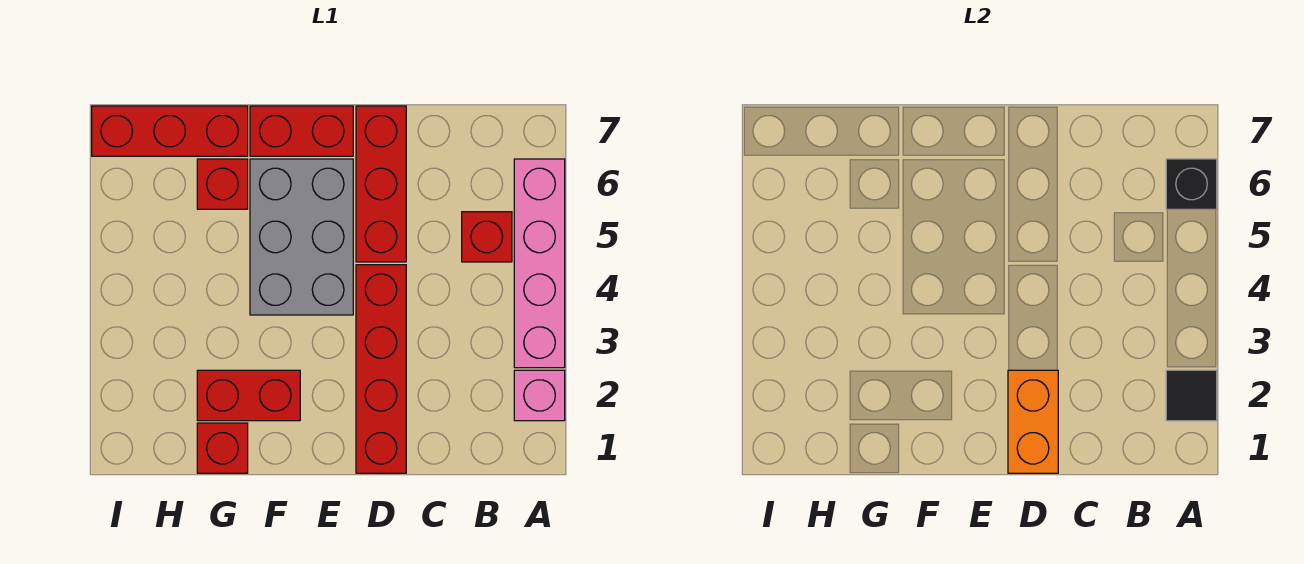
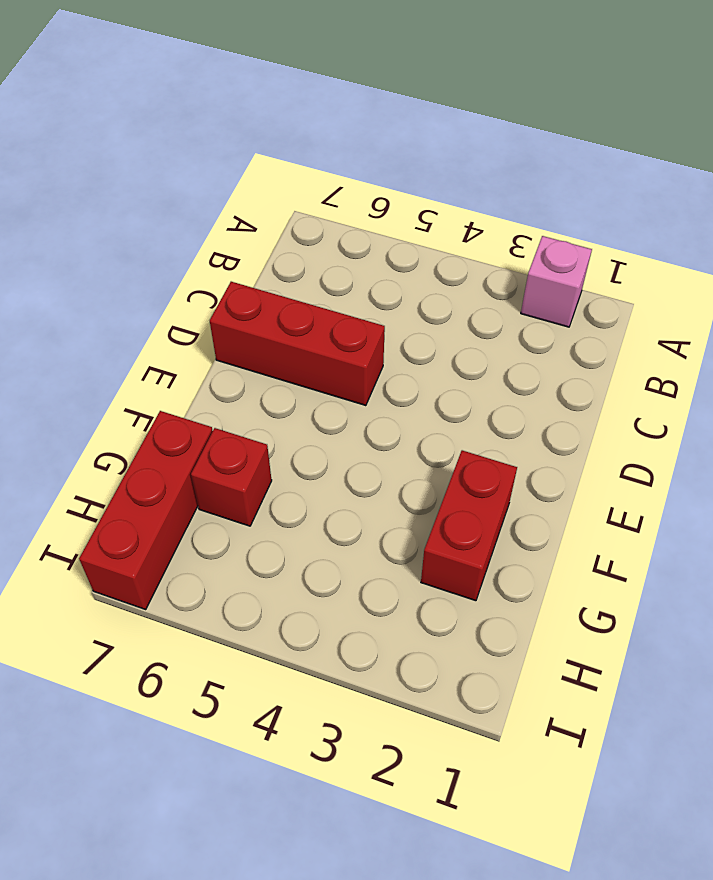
none -> pink brick A3:A6 level 1
none -> red brick B5 level 1
none -> red brick D1:D4 level 1

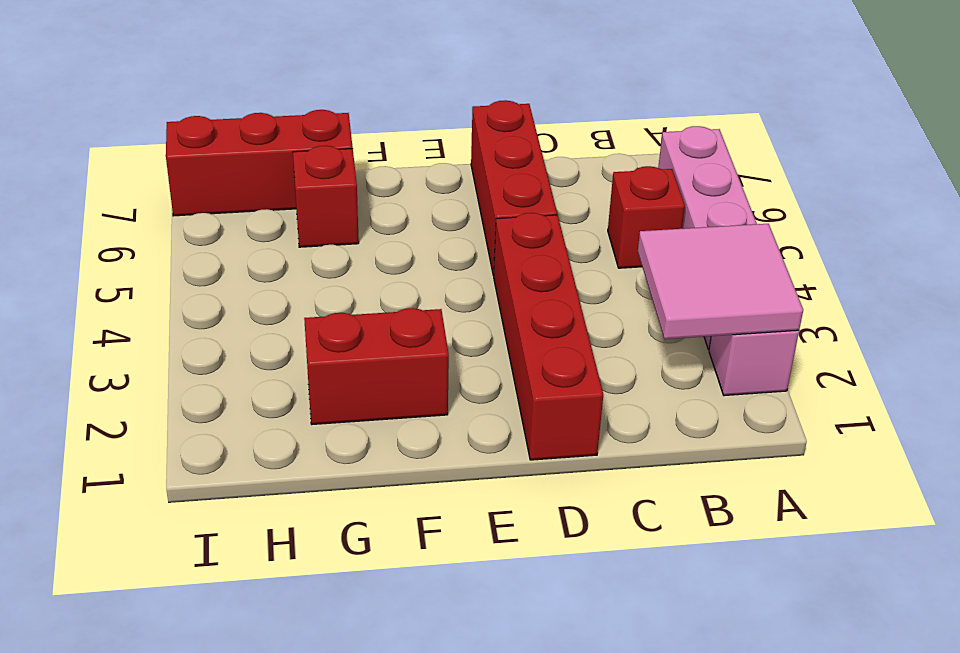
pink tile A2:B3 level 2 -> black tile A2 level 2
none -> grey brick E4:F6 level 1
none -> red brick E7:F7 level 1
none -> red brick G1 level 1

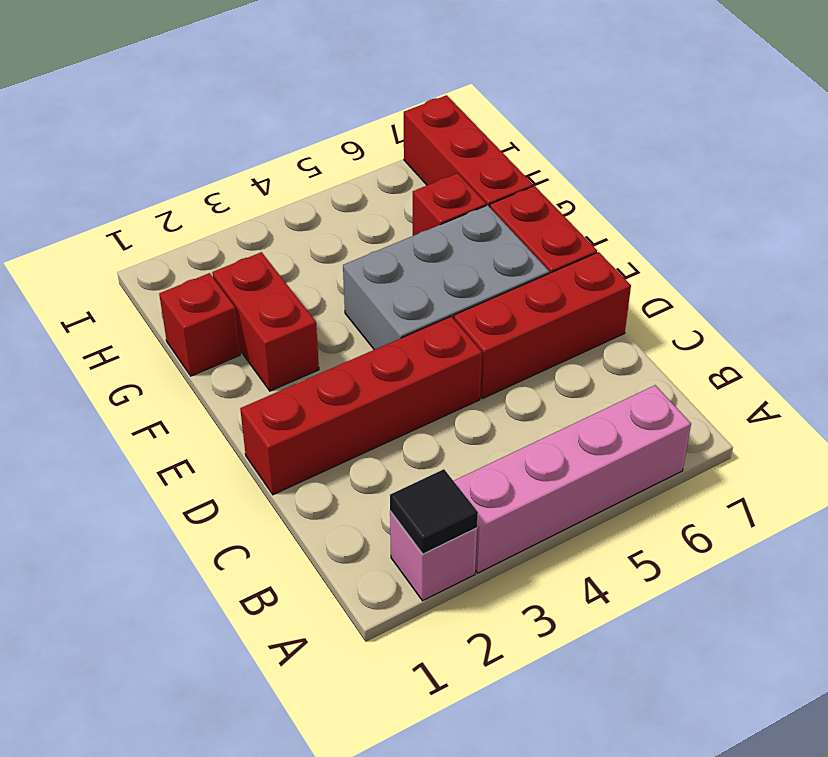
none -> red brick B5 level 1
none -> black brick A6 level 2
none -> orange brick D1:D2 level 2

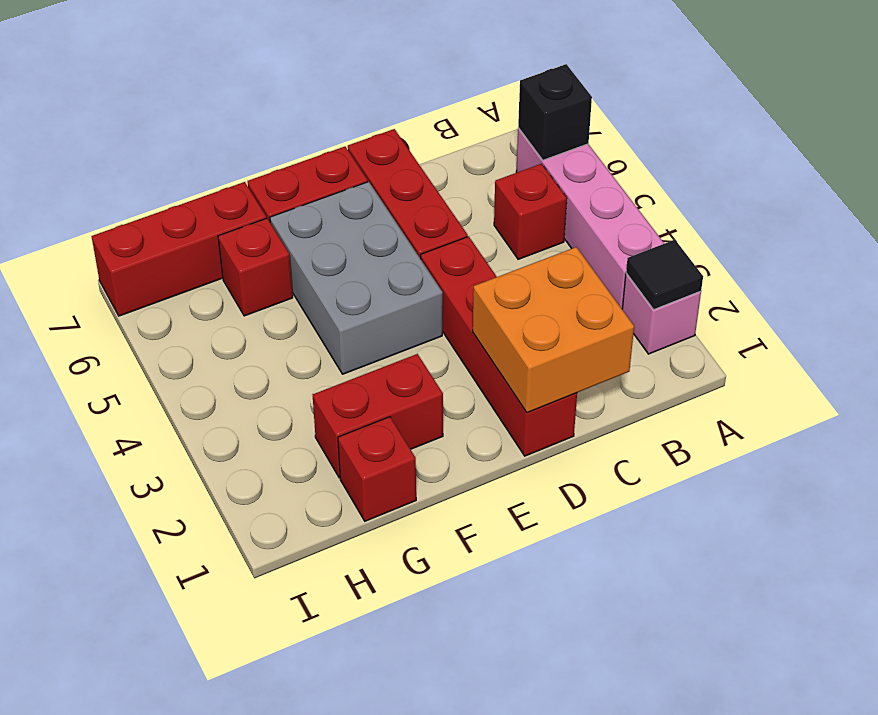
orange brick C1:D2 level 2 -> orange brick D1:D2 level 2

